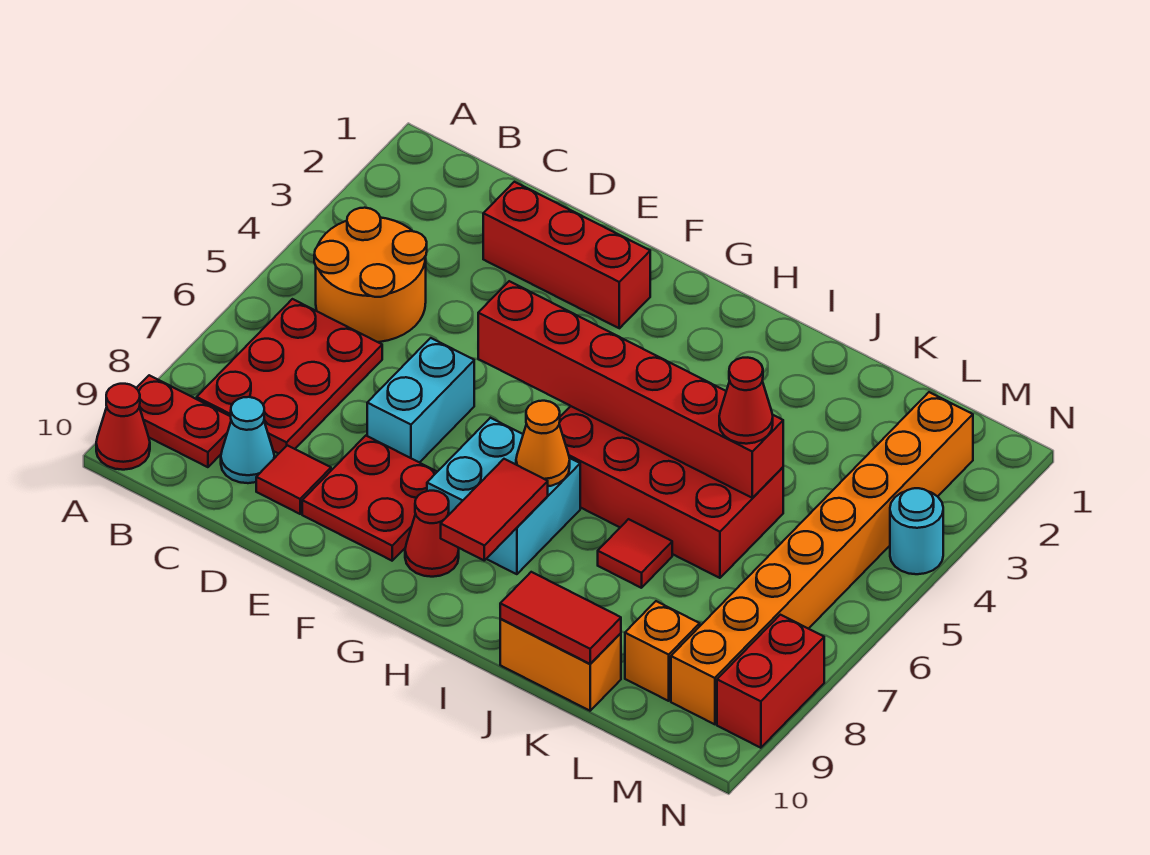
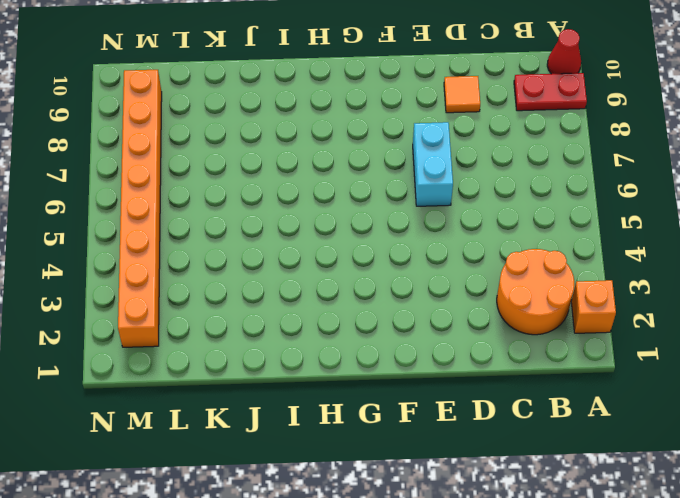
orange brick A2 level 1 -> orange brick L9 level 1
orange round brick B2:C3 level 1 -> orange round brick B4:C5 level 1
orange tile D9 level 1 -> red tile D9 level 1
none -> red plate B6:C8 level 1
none -> cyan cone C9 level 1
none -> red brick D2:F2 level 1

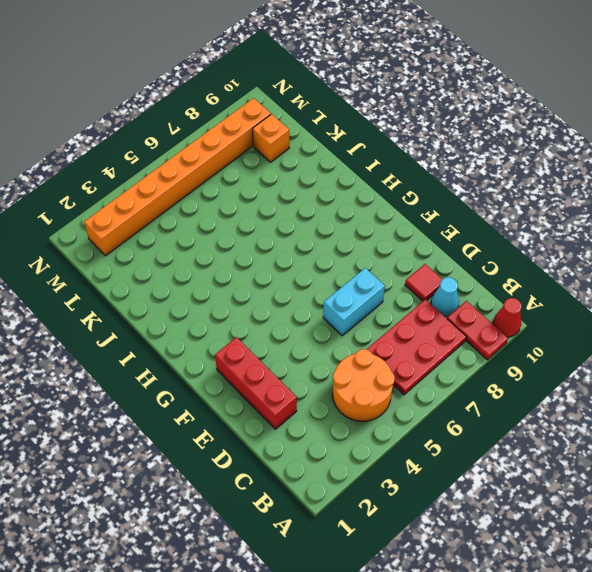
none -> red plate E8:F9 level 1
none -> cyan brick G7:H8 level 1
none -> red cone G9 level 1

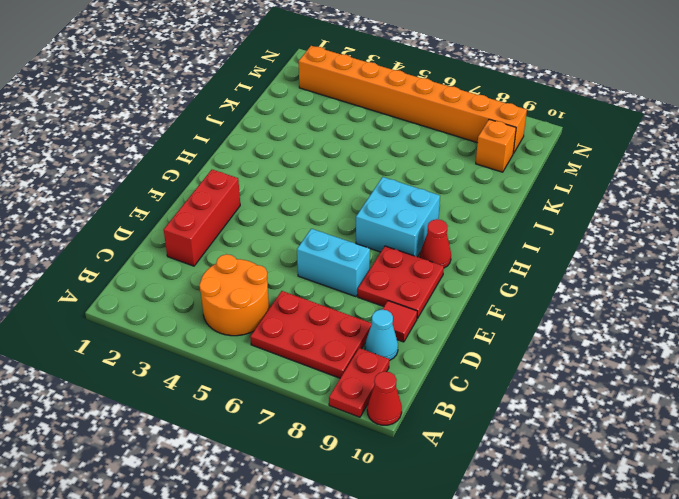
none -> red brick H5:K6 level 1
none -> red tile J7 level 1
none -> orange brick J10:K10 level 1

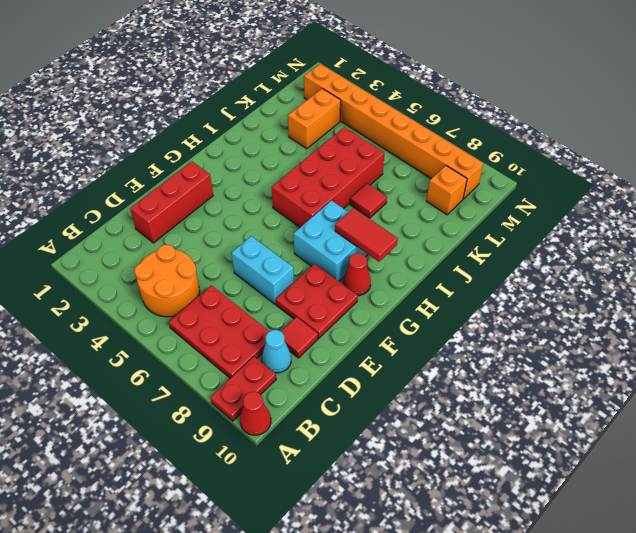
orange brick K3:L3 level 1 -> orange brick J10:K10 level 1
none -> cyan round brick N4 level 1
none -> red brick N8:N9 level 1
none -> red brick F5:K5 level 2

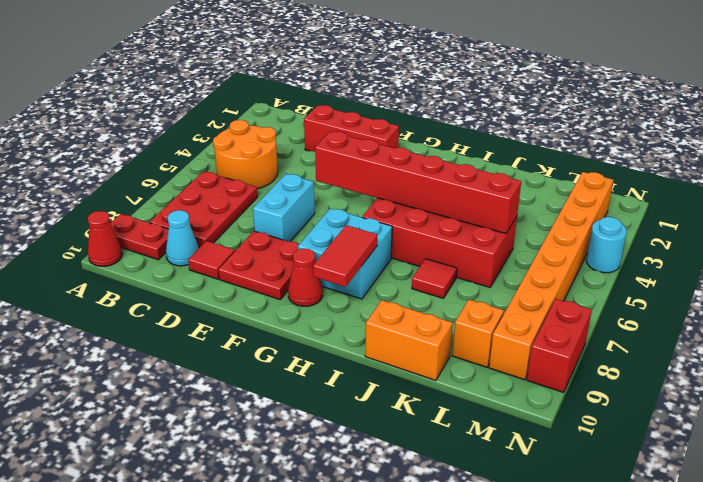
none -> orange cone H7 level 2
none -> red tile J10:K10 level 2
none -> red cone K5 level 3

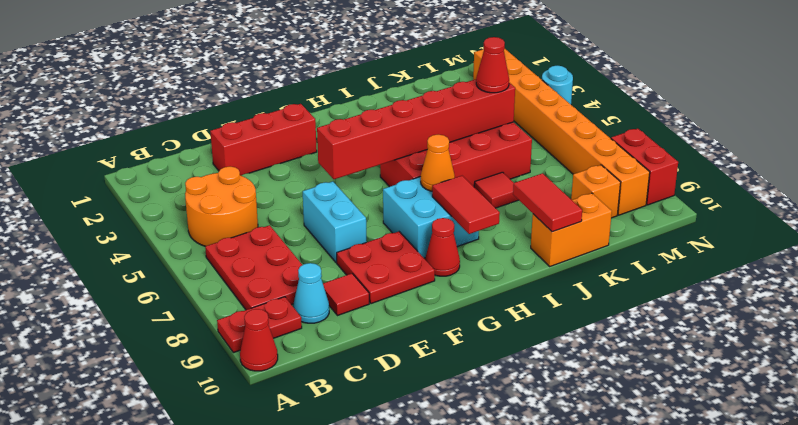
red tile J9:J10 level 2 -> red tile J10:K10 level 2

